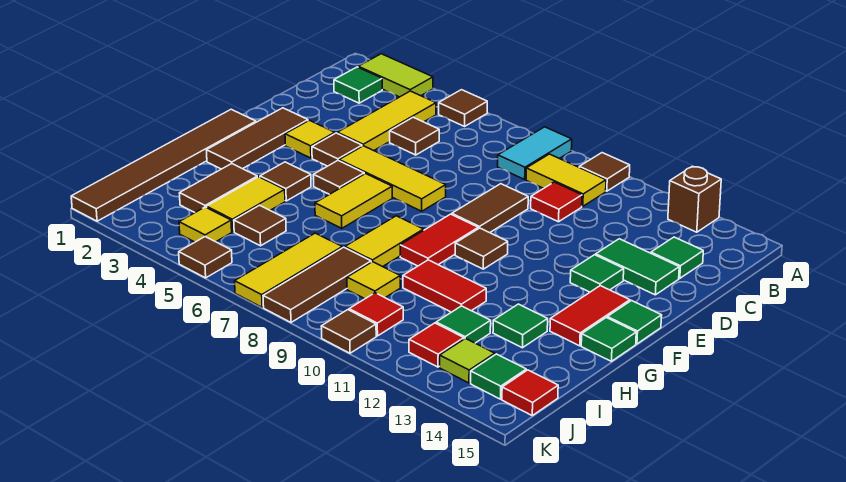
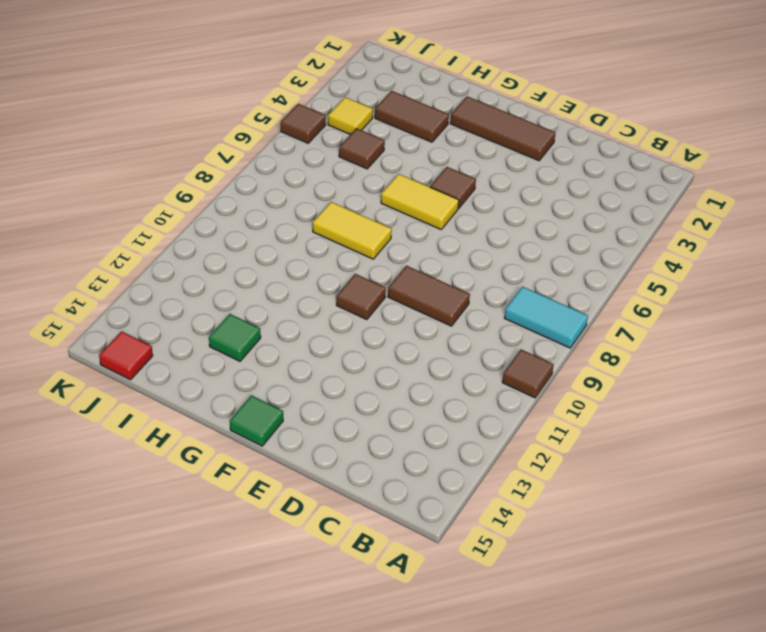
none -> lime tile A2:A3 level 1
none -> brown tile A5 level 1
none -> brown brick A13 level 1
none -> green tile B2 level 1

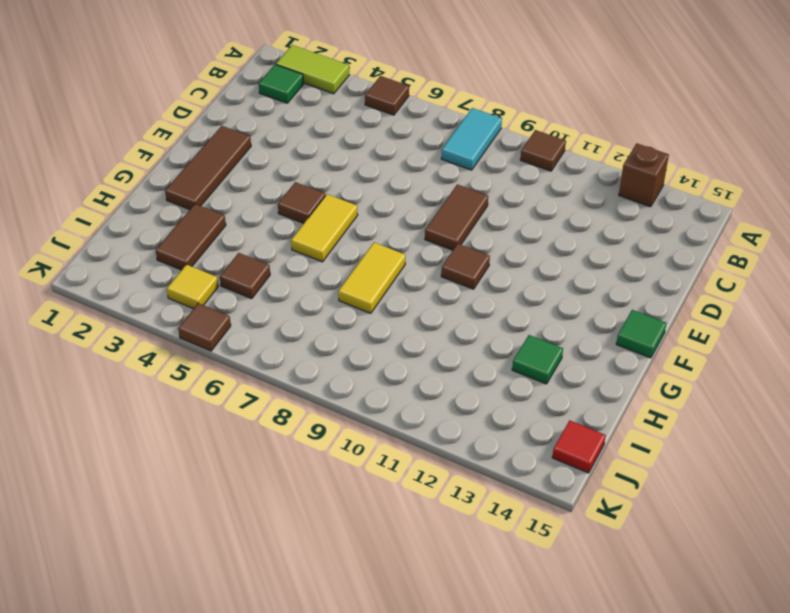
none -> yellow tile B4:D4 level 1
none -> yellow tile B9:B10 level 1
none -> brown tile C5 level 1
none -> red tile C10 level 1

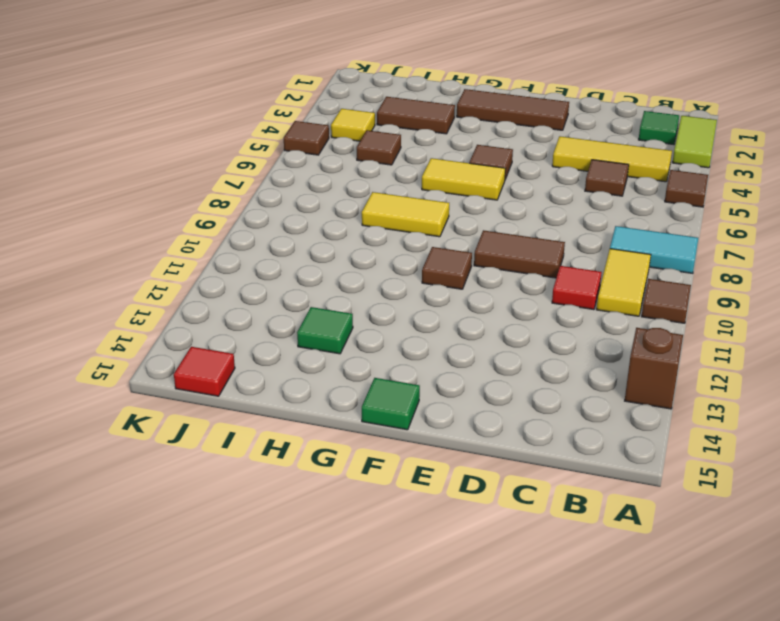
none -> green tile C14 level 1
none -> green tile D13:D14 level 1
none -> yellow tile E3 level 1
none -> brown tile E4 level 1

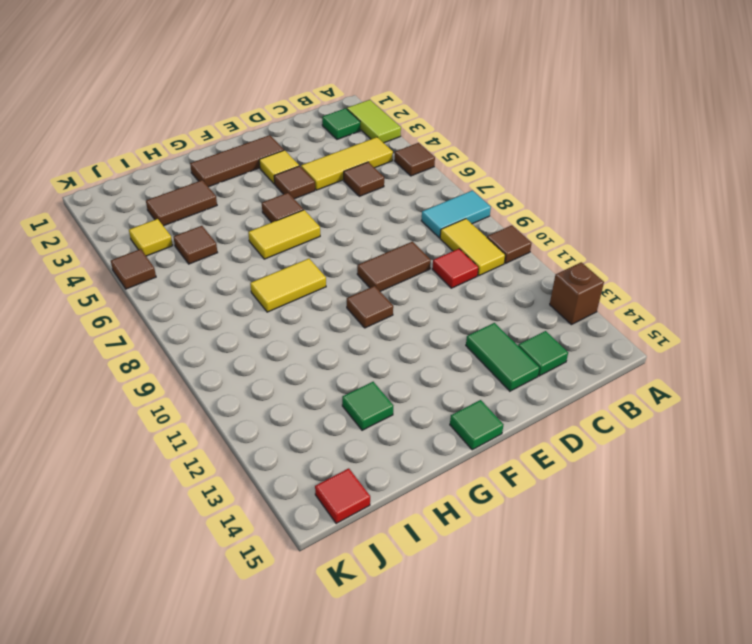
none -> yellow tile E5:E7 level 1
none -> green tile E13 level 1
none -> brown tile F1:K1 level 1
none -> red tile F9:G9 level 1

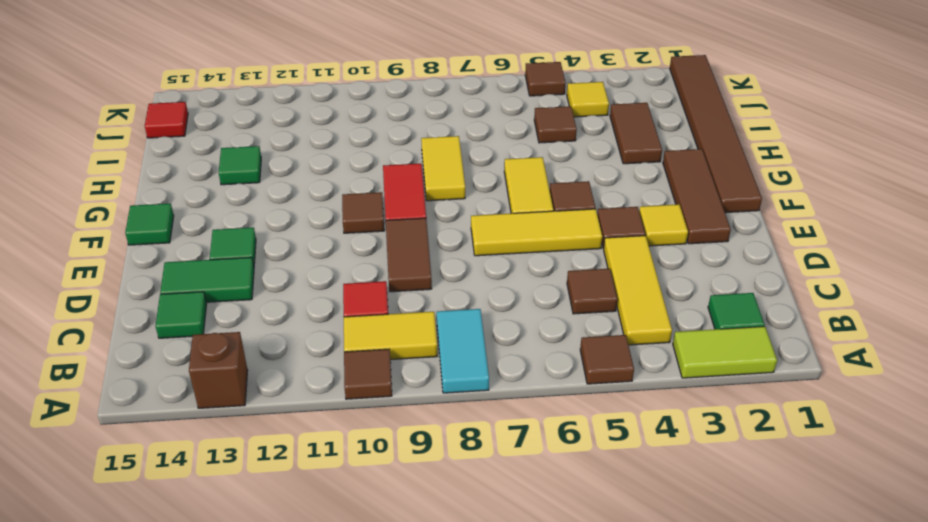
none -> red tile F14:G14 level 1
none -> brown tile G4 level 1
none -> green tile G15 level 1
none -> yellow tile H4:I4 level 1

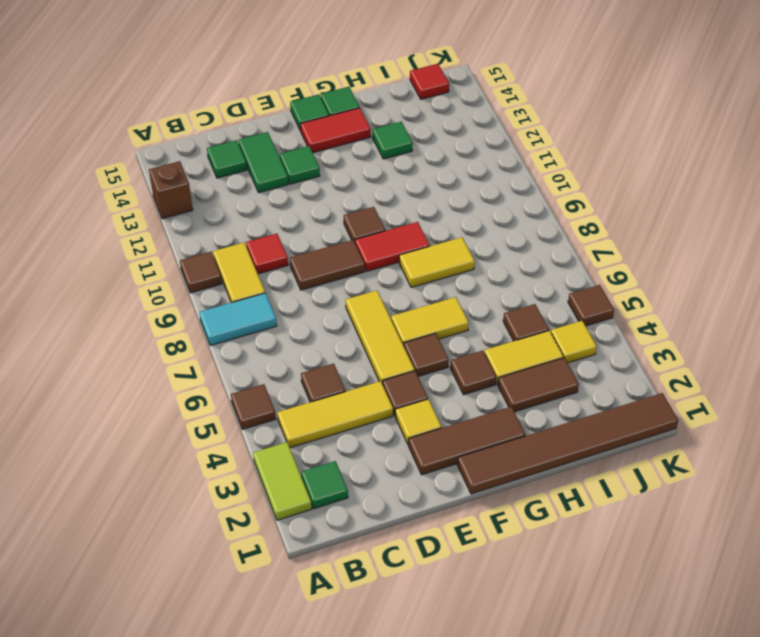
none -> red tile H10:H11 level 1
none -> yellow tile I7:K7 level 1
none -> brown tile I8:K8 level 1
none -> yellow tile I9 level 1

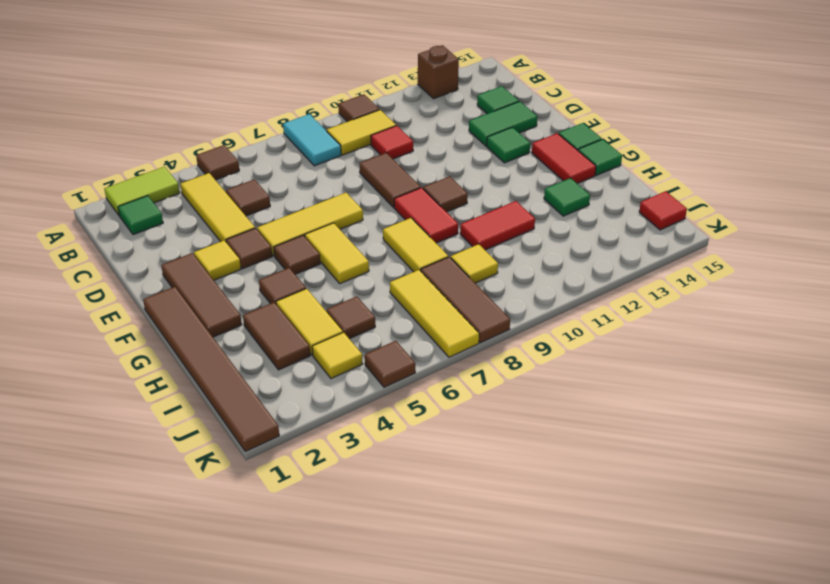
none -> green tile I12 level 1
none -> red tile J10 level 1
none -> red tile J12 level 1
none -> lime tile J13 level 1

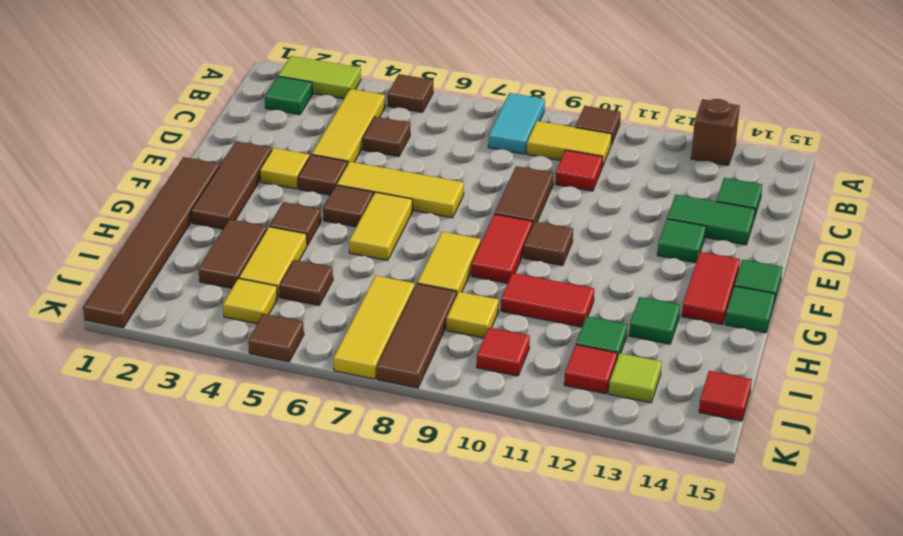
none -> green tile J14 level 1
none -> brown tile K10 level 1

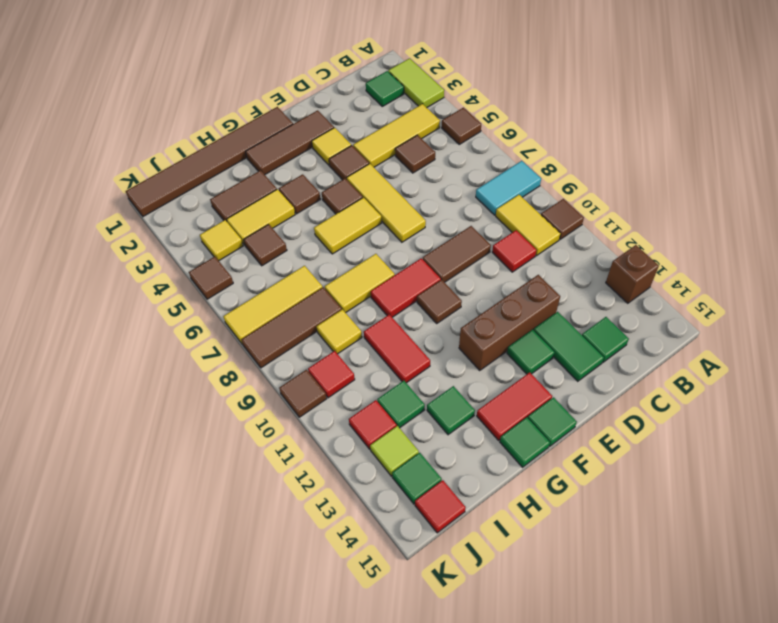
brown brick D12:F12 level 1 -> none

